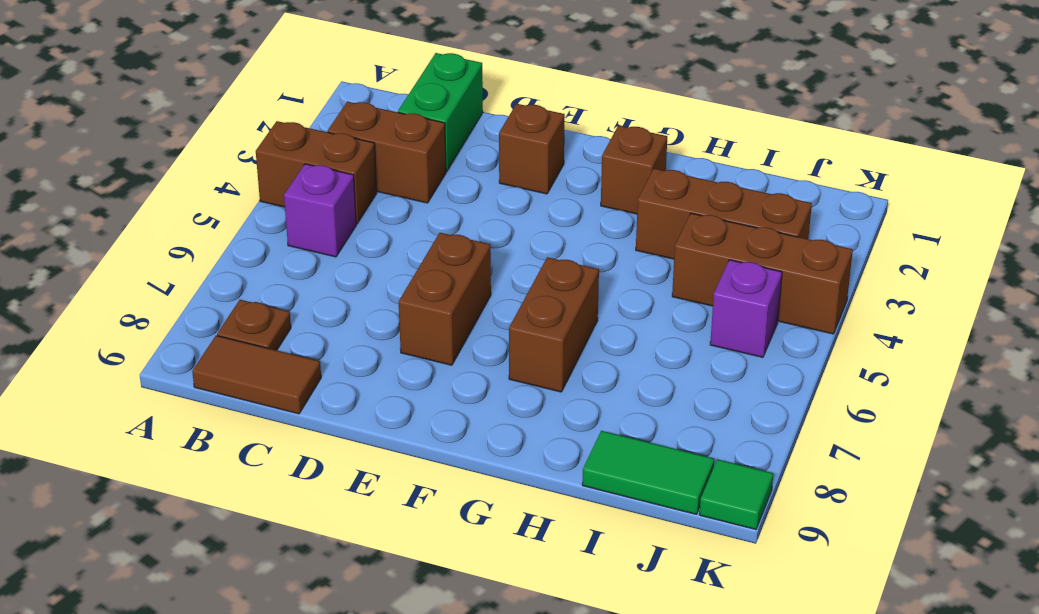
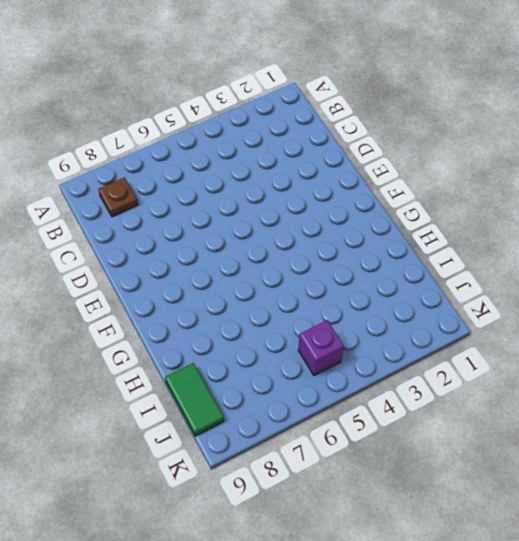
none -> brown brick A4:B4 level 1
none -> brown brick B3:C3 level 1
none -> purple brick B5 level 1

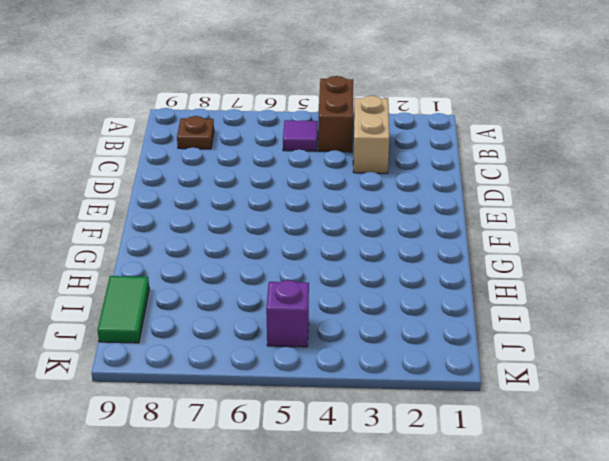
tan brick B3:C3 level 1 -> brown brick B3:C3 level 1
purple tile B5 level 1 -> purple brick B5 level 1
none -> brown tile B9:C9 level 1
none -> green brick C1:C2 level 1
none -> brown brick E2 level 1

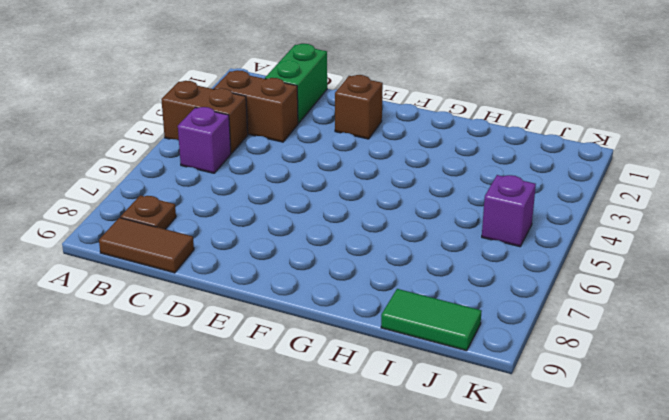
none -> brown brick E6:E7 level 1
none -> brown brick G2 level 1
none -> brown brick G6:G7 level 1

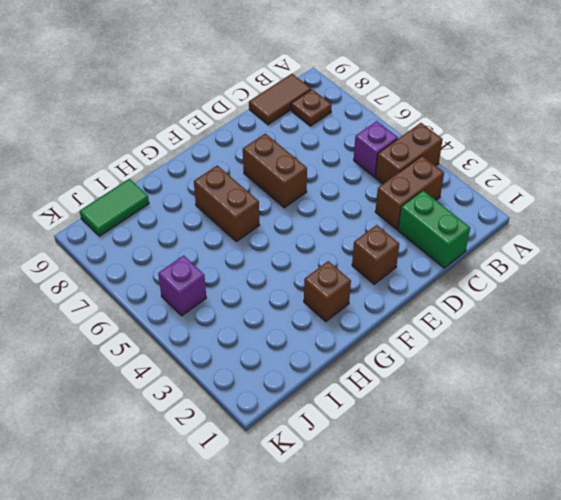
none -> brown brick H3:J3 level 1
none -> brown brick I4:K4 level 1
none -> green tile K9 level 1

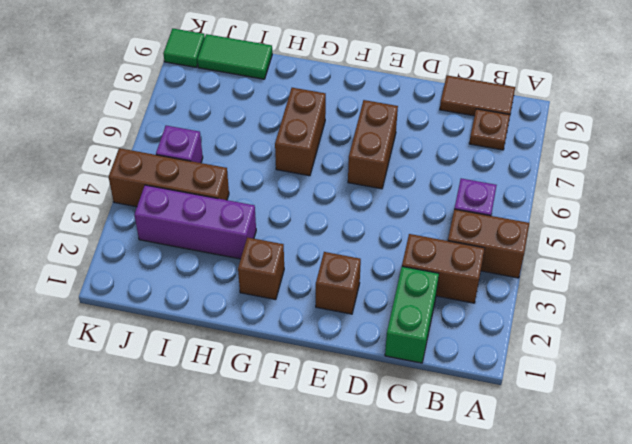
purple brick H3:J3 level 1 -> brown brick H3:J3 level 1

